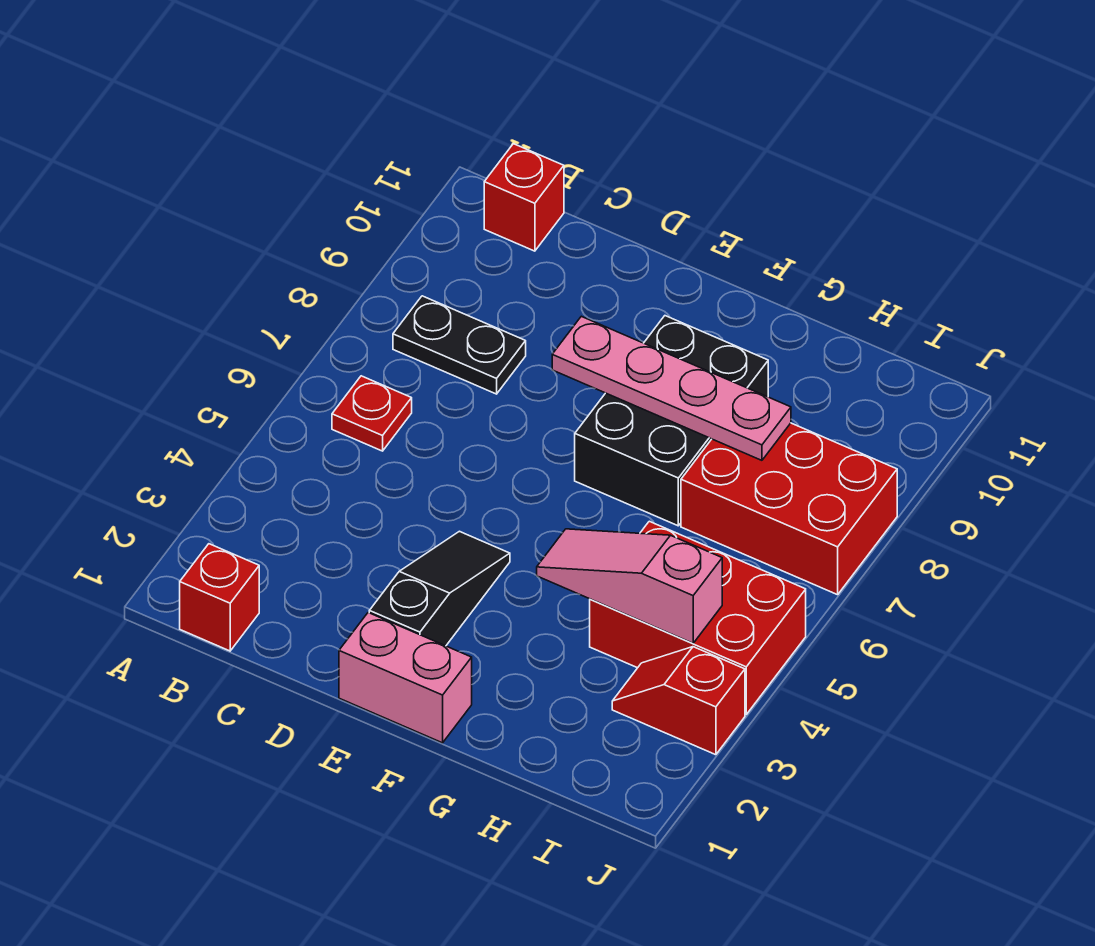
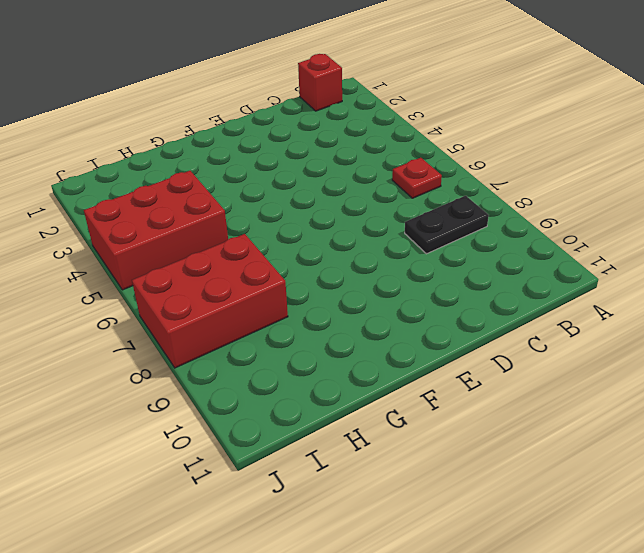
none -> red brick B11 level 1
none -> pink brick E1:F1 level 1
none -> black slope E2:E4 level 1 top 2

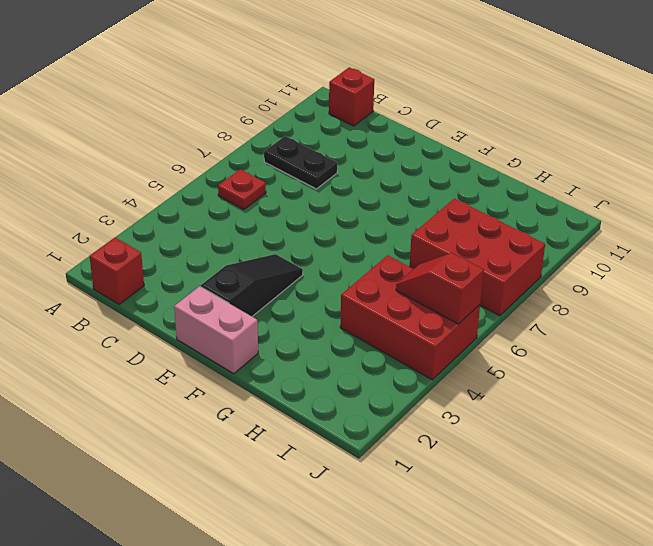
red slope I5:J5 level 2 top J -> red slope I3:J3 level 1 top J
none -> black brick F7:G9 level 1
none -> pink plate E8:H8 level 2
none -> pink slope G4:I4 level 2 top I

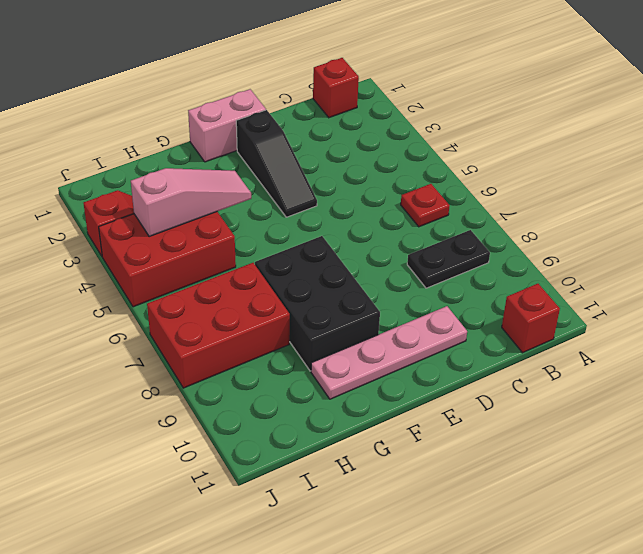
pink plate D10:G10 level 1 -> pink plate E8:H8 level 2

